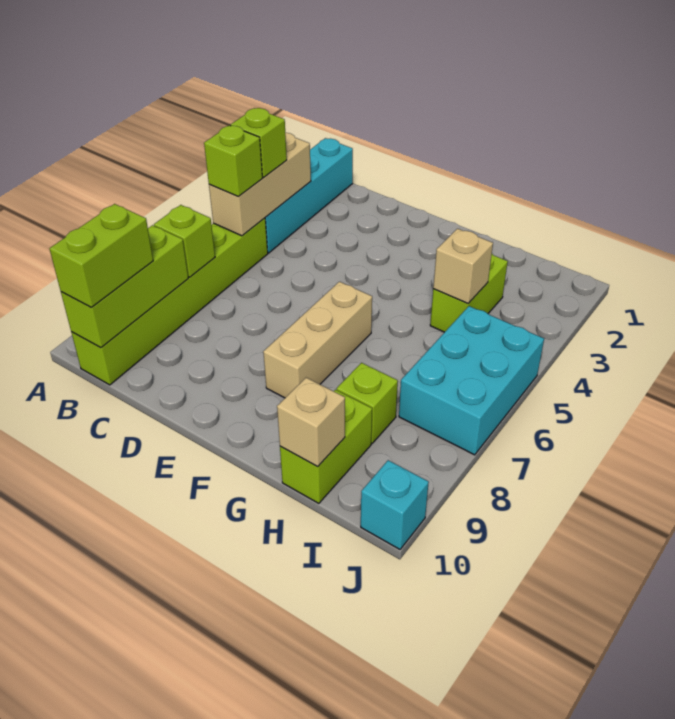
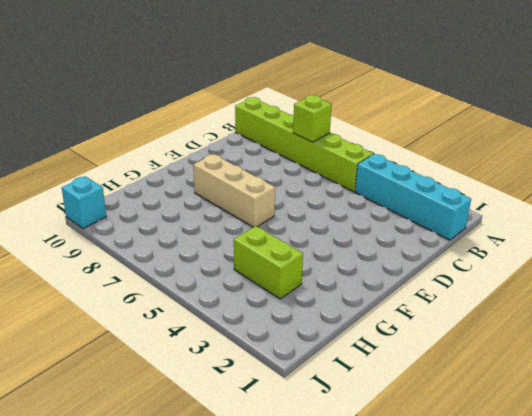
none -> lime brick H8 level 1
none -> lime brick H9:H10 level 1
none -> cyan brick I5:J7 level 1

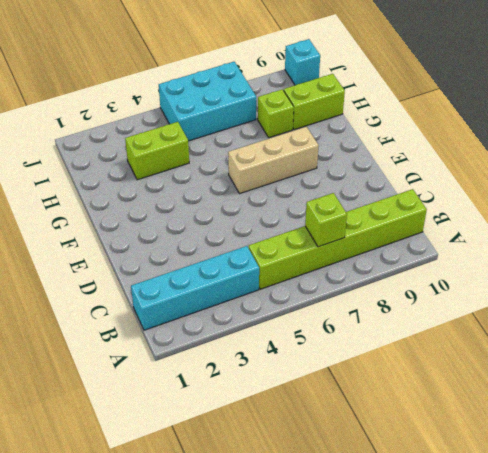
none -> tan brick B3:B5 level 2
none -> lime brick B8:B10 level 2
none -> tan brick H4 level 2

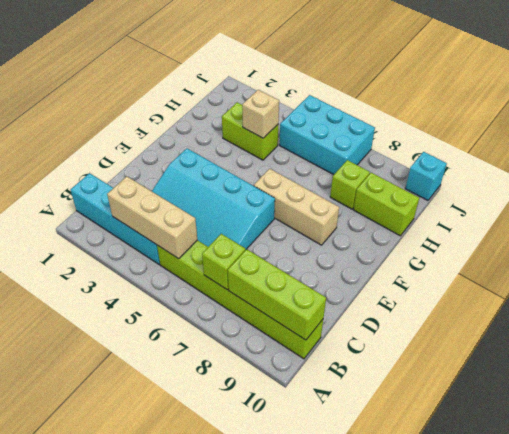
cyan slope C3:E6 level 1 top E -> none
none -> tan brick H10 level 2
none -> lime brick B4 level 3
none -> lime brick B5 level 3

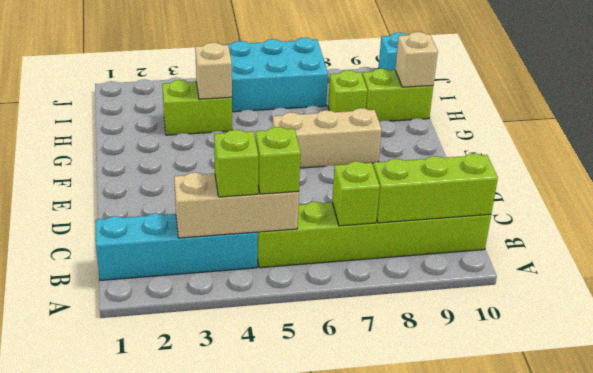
none -> lime brick B9:B10 level 3

